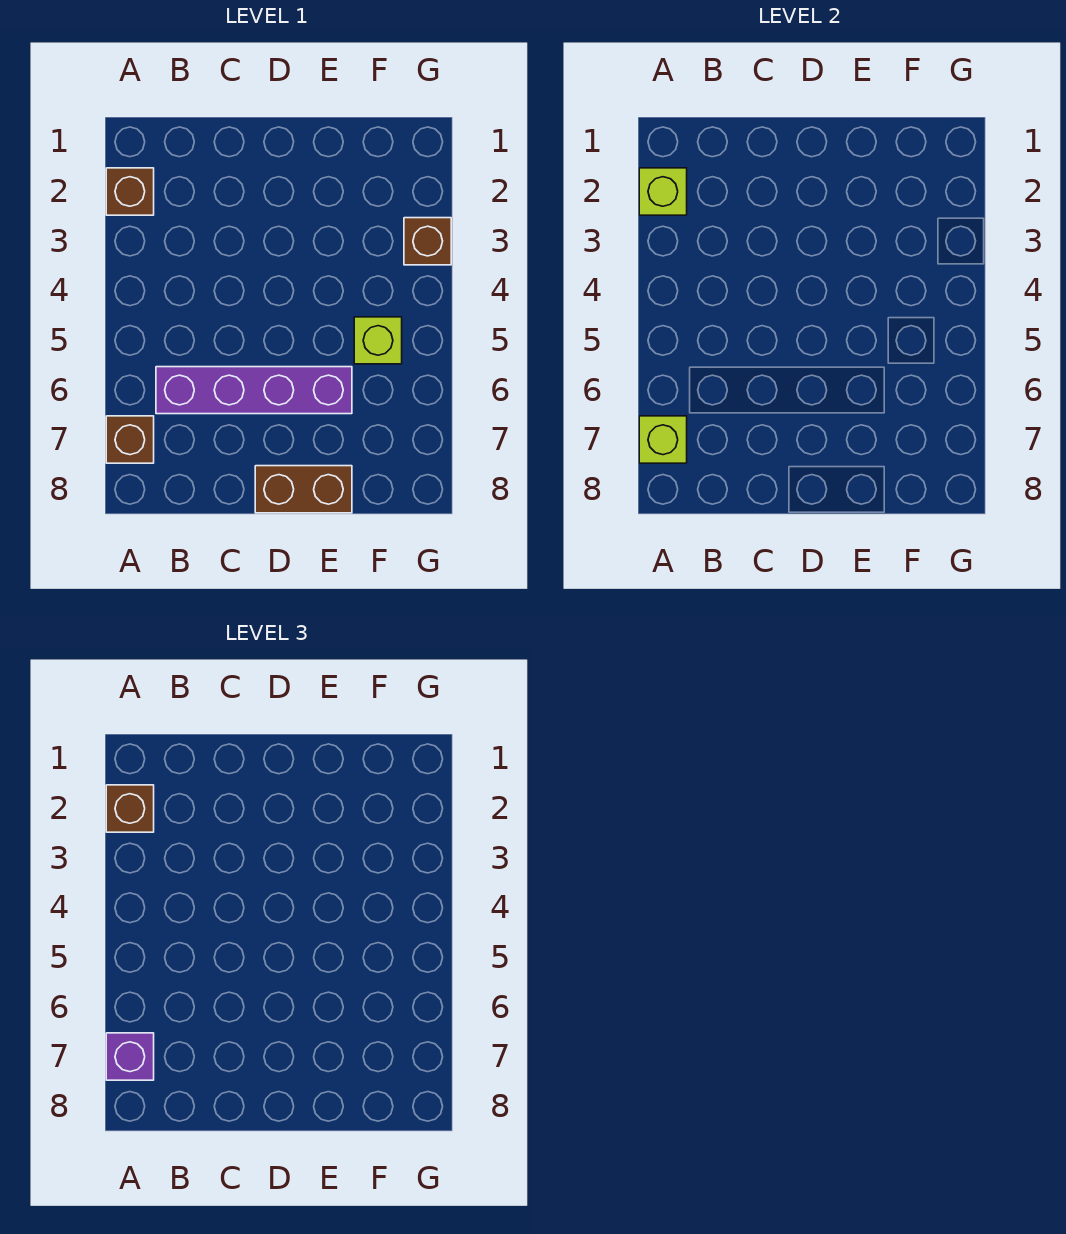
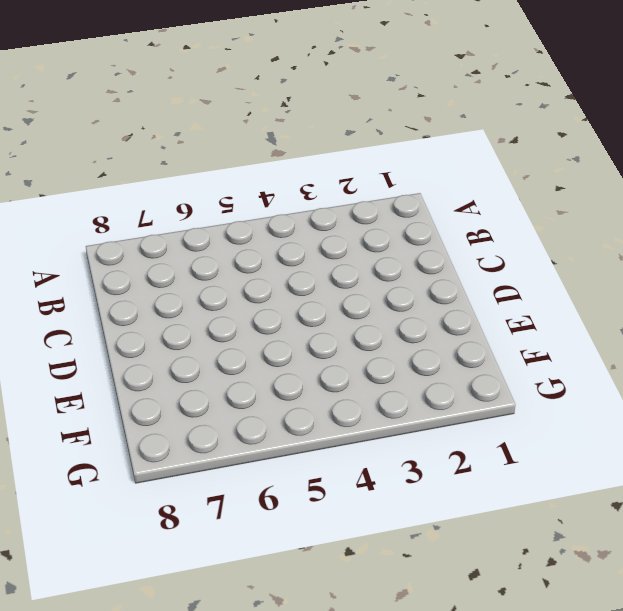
none -> brown brick A2 level 1
none -> brown brick A7 level 1

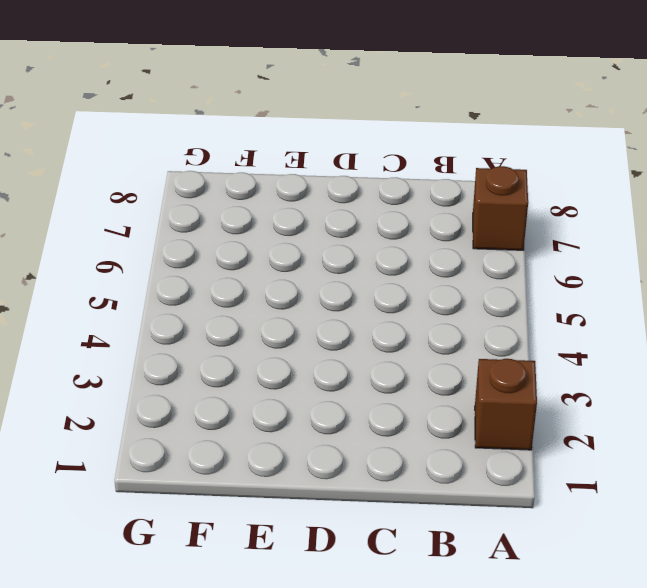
none -> purple brick B6:E6 level 1
none -> brown brick D8:E8 level 1

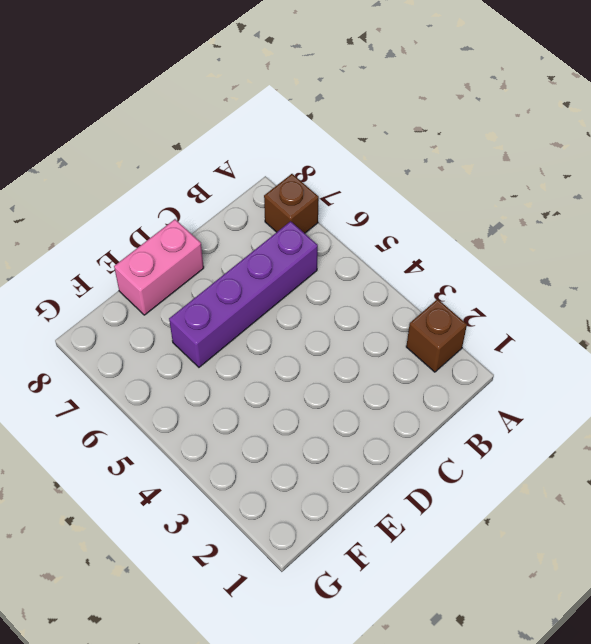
pink brick D8:E8 level 1 -> brown brick D8:E8 level 1
none -> lime brick F5 level 1
none -> brown brick G3 level 1

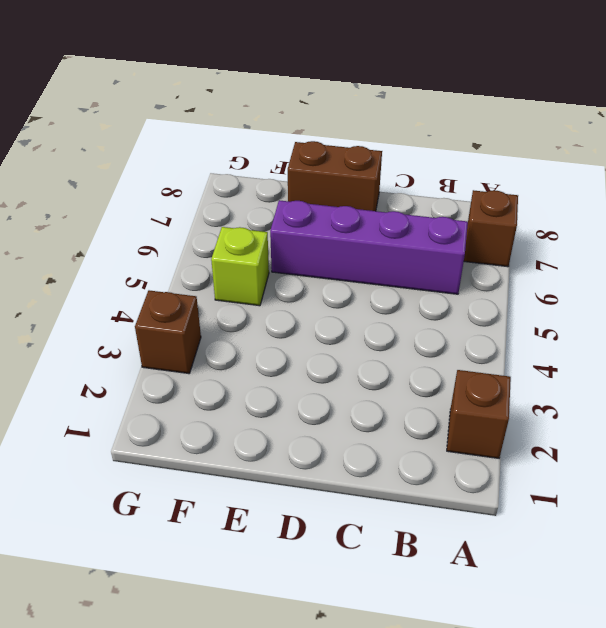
none -> lime brick A2 level 2
none -> lime brick A7 level 2

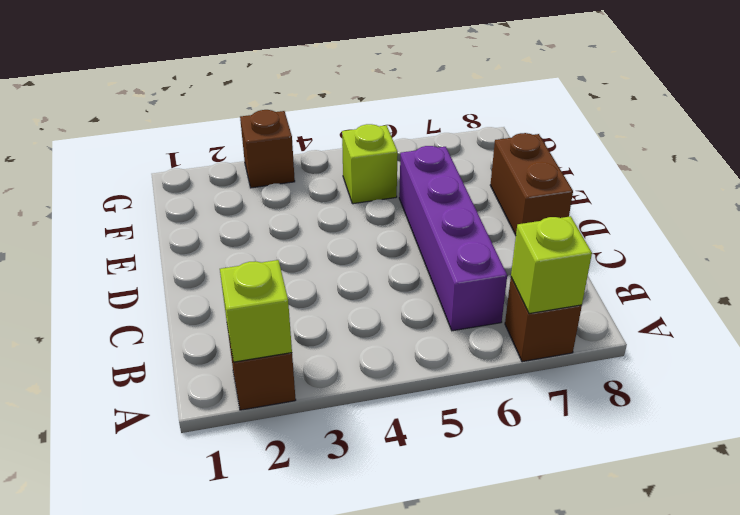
none -> brown brick A2 level 3
none -> purple brick A7 level 3

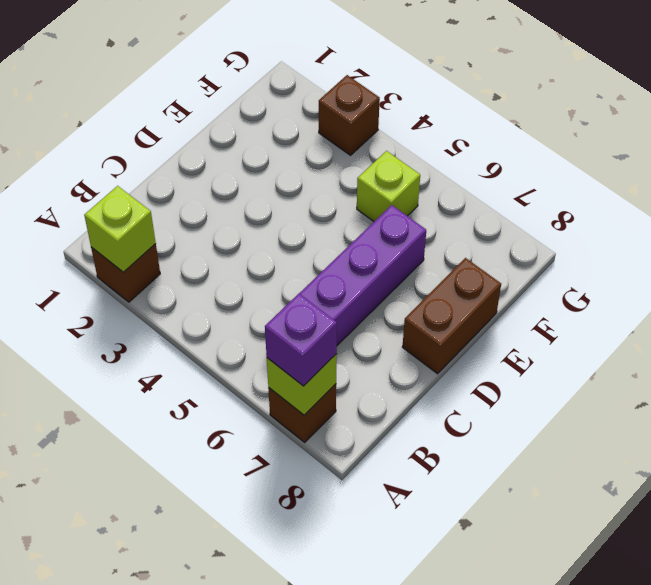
none -> brown brick A2 level 3

